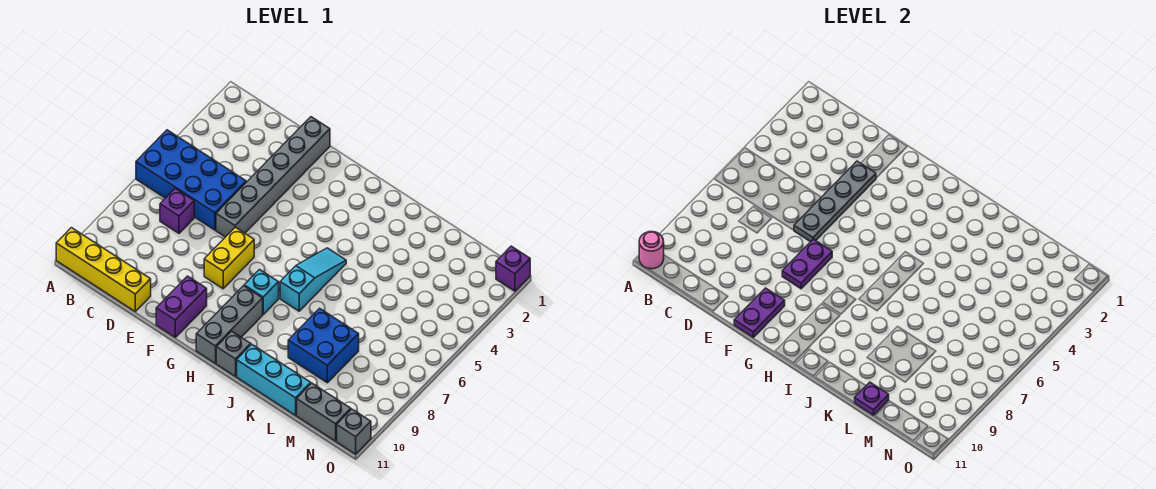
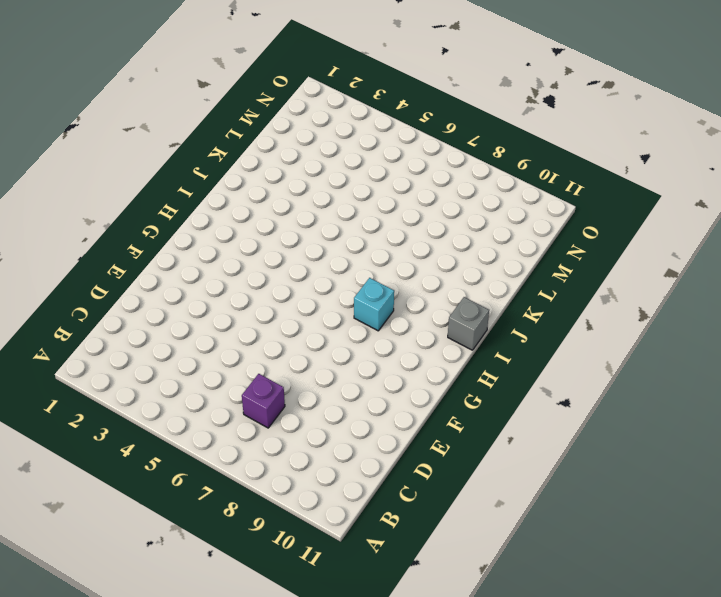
none -> blue brick A5:D6 level 1
none -> yellow brick A11:D11 level 1
none -> grey brick E1:E6 level 1

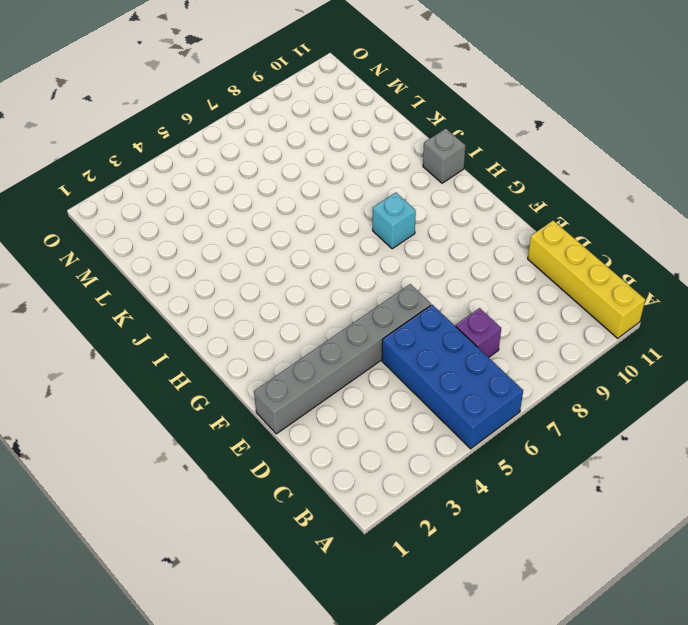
none -> yellow brick F7:F8 level 1
none -> purple brick F10:F11 level 1
none -> grey brick H9:H11 level 1

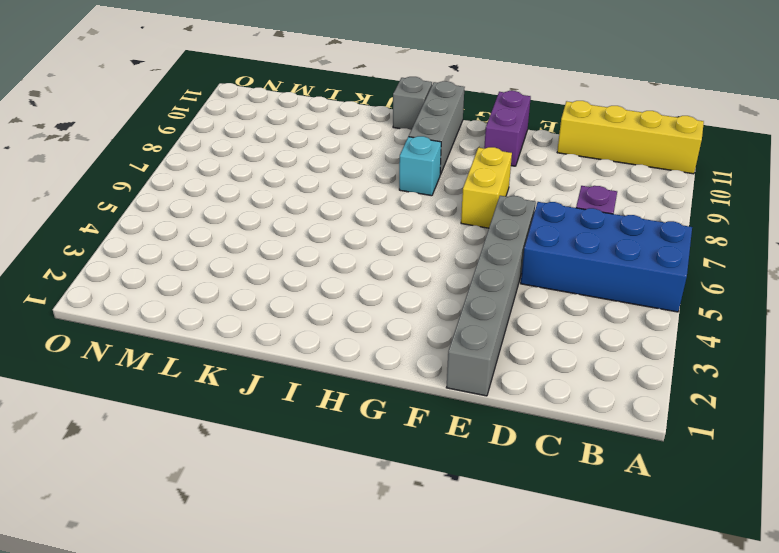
none -> cyan slope I5:I7 level 1 top 7
none -> cyan brick J11:L11 level 1
none -> blue brick K8:L9 level 1

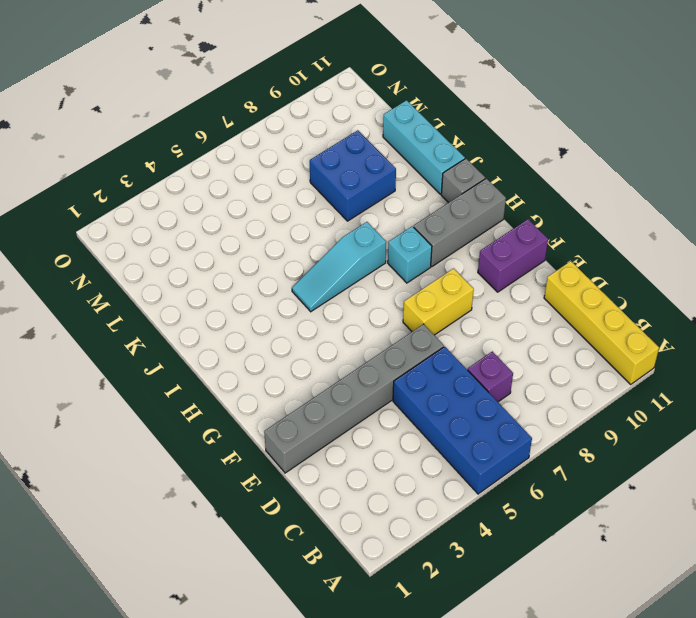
none -> grey brick M11:N11 level 1
none -> purple brick O1 level 1
none -> grey brick O11 level 1

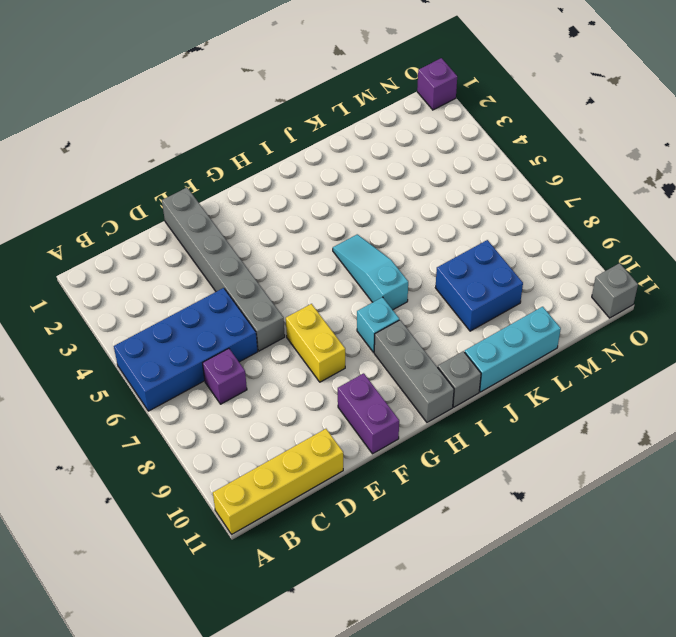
none -> grey brick M11:N11 level 1
none -> pink round brick A11 level 2
none -> grey plate E3:E6 level 2

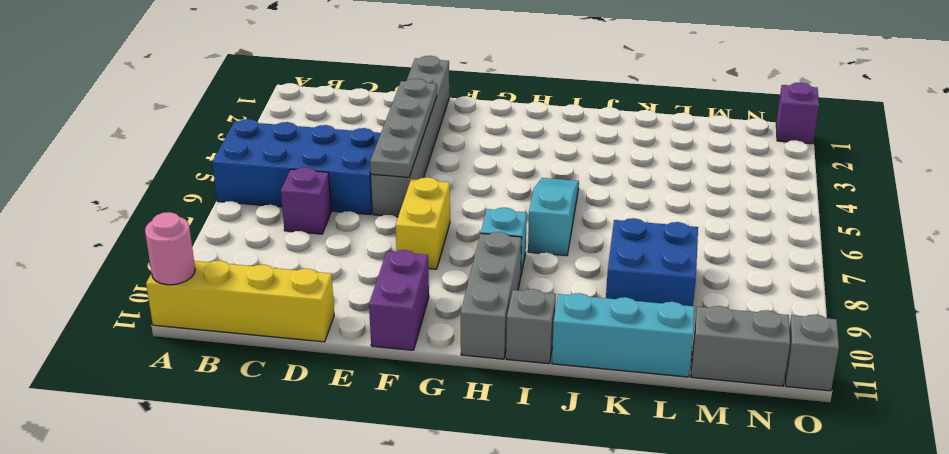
none -> purple plate F7:F8 level 2
none -> purple plate F10:F11 level 2
none -> purple plate L11 level 2

